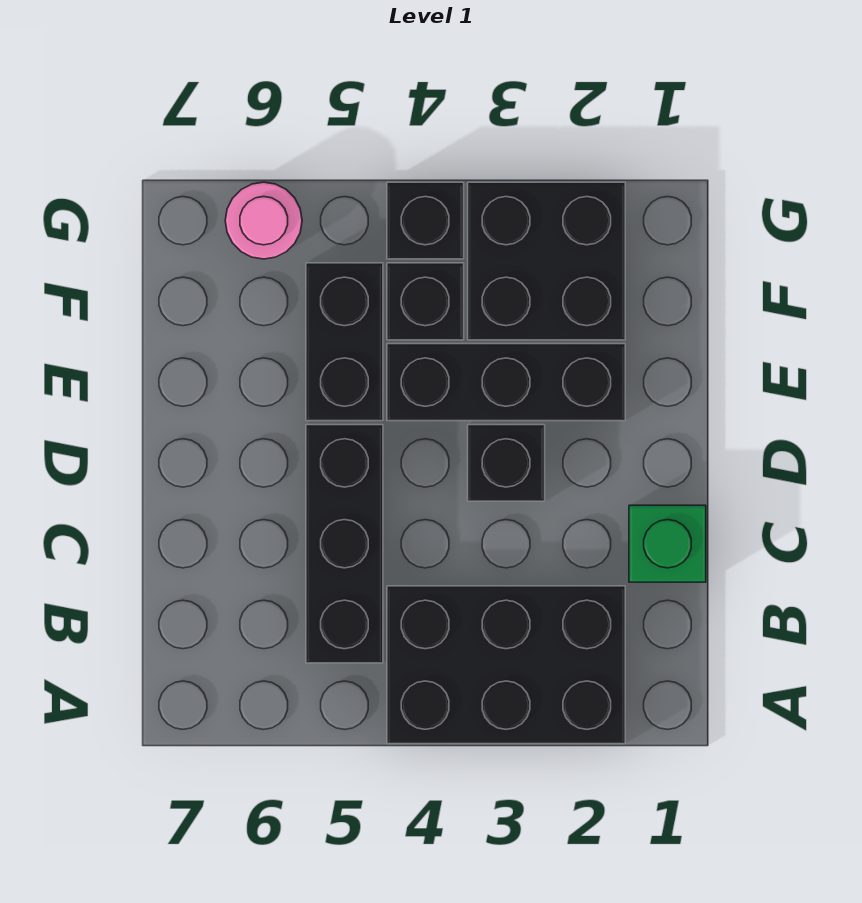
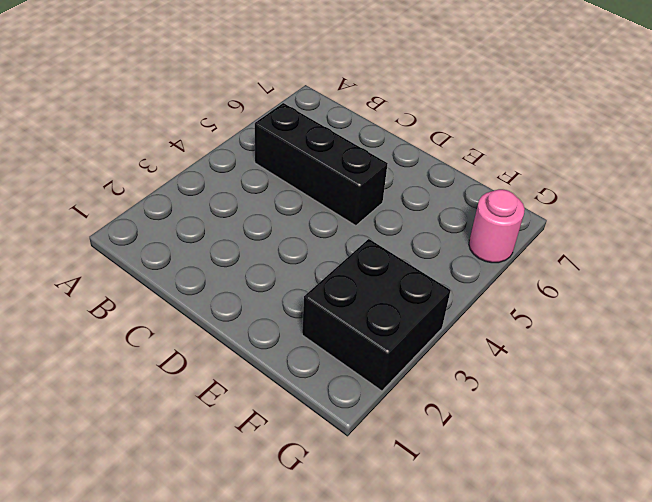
none -> black brick A2:B4 level 1
none -> green brick C1 level 1

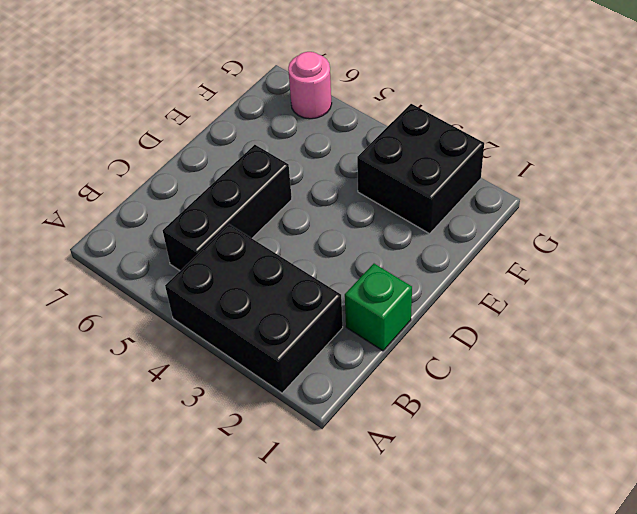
none -> black brick D3 level 1
none -> black brick E2:E4 level 1

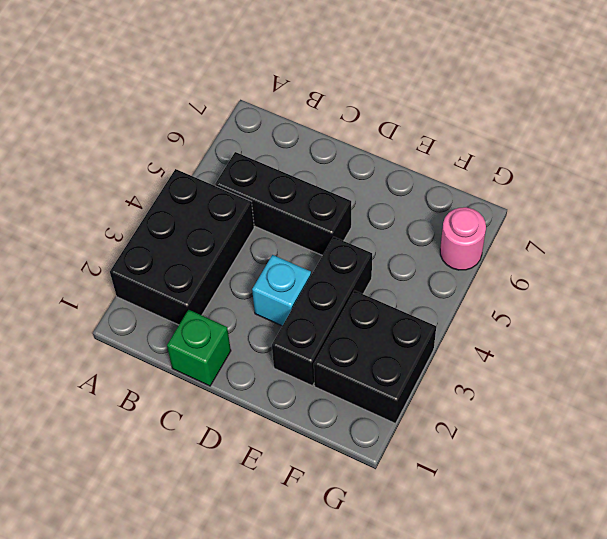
cyan brick D3 level 1 -> black brick D3 level 1
none -> black brick E5:F5 level 1
none -> black brick F4 level 1

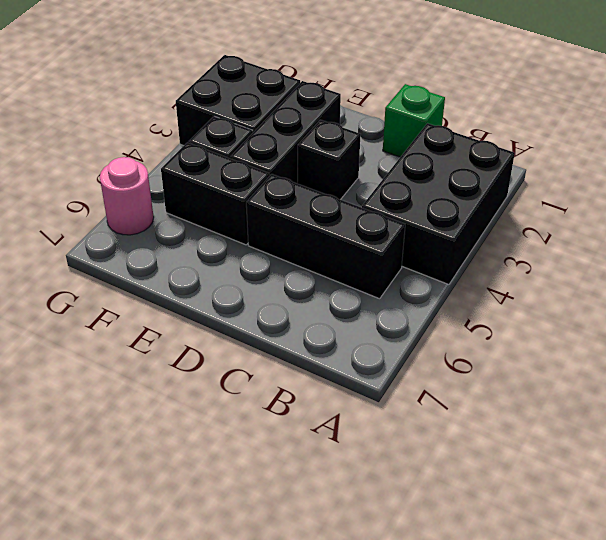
none -> black brick G4 level 1

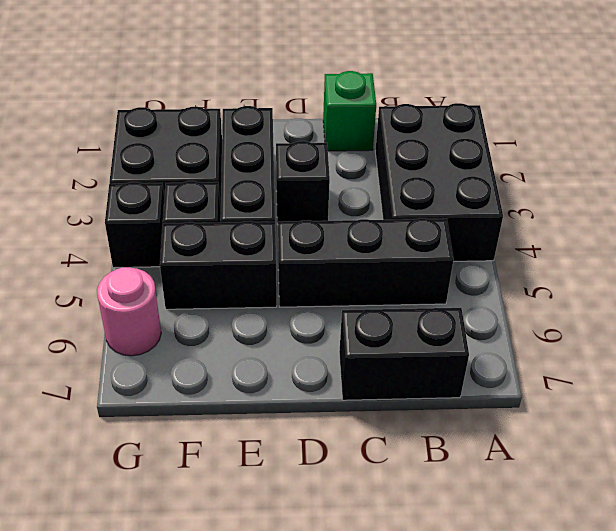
black brick B7:C7 level 1 -> none

